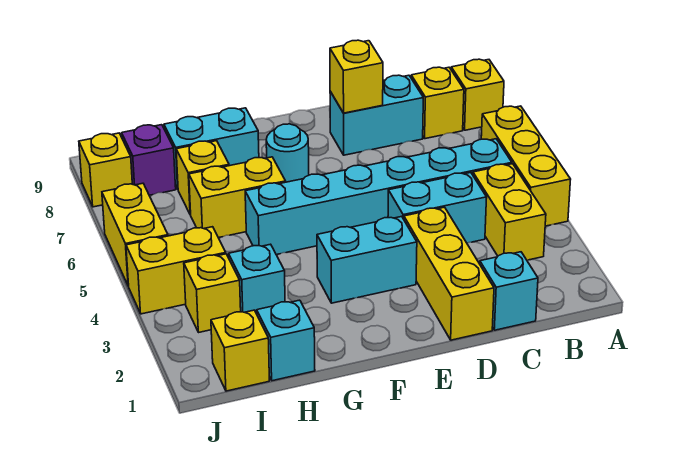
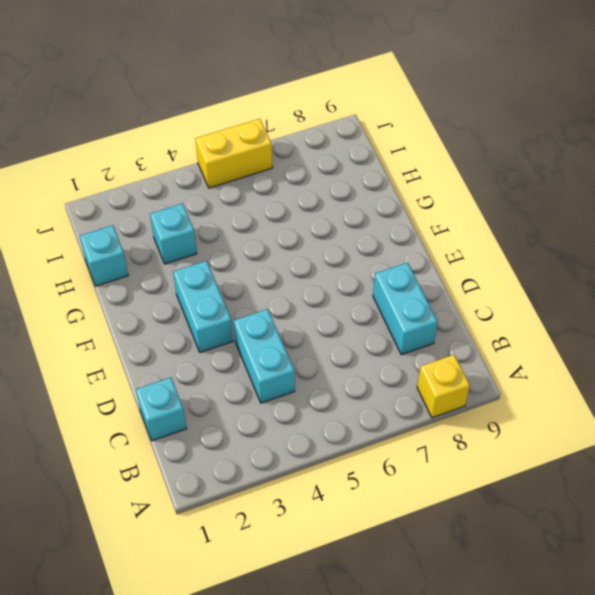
none -> yellow brick A4:A6 level 1
none -> yellow brick B3:B4 level 1
none -> cyan brick B5:G5 level 1

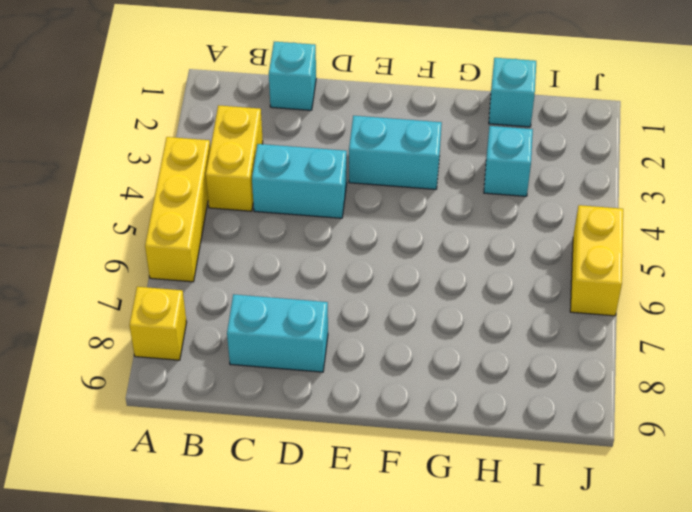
none -> cyan brick B5:G5 level 1
none -> yellow brick B8 level 1
none -> yellow brick D1:D3 level 1

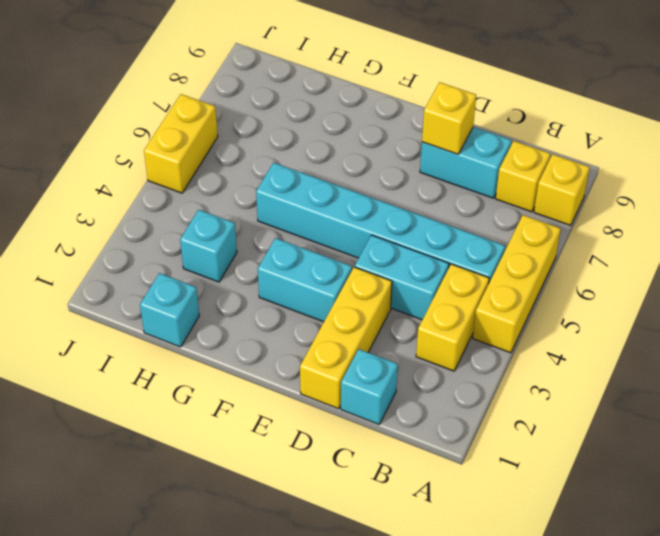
none -> cyan round brick F7 level 1
none -> yellow brick G6:H6 level 1
none -> cyan brick G8:H8 level 1

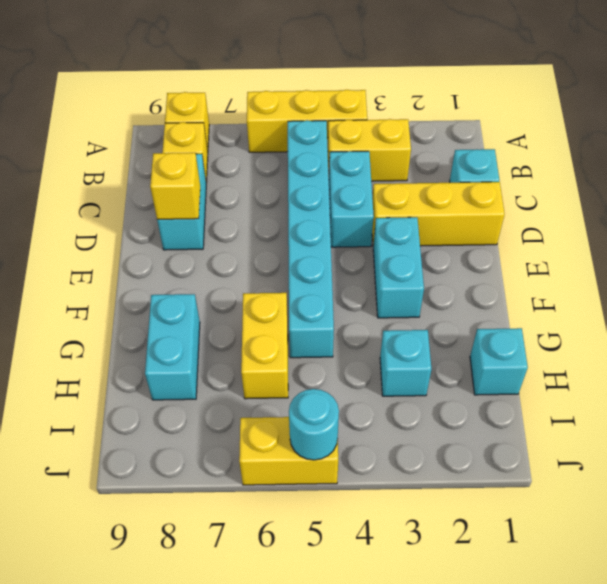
cyan round brick J5 level 2 -> cyan round brick F7 level 1
none -> yellow brick H7 level 1
none -> yellow brick I1 level 1
none -> yellow brick I3 level 1

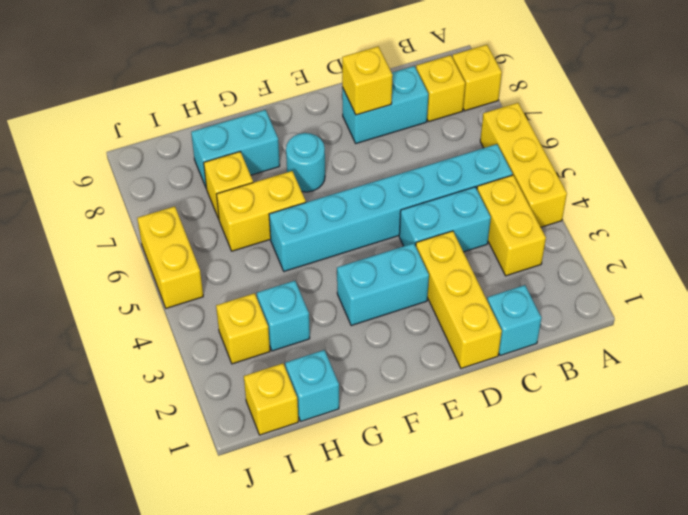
none -> yellow brick I4:J4 level 1
none -> purple brick I8 level 1
none -> yellow brick J8 level 1

